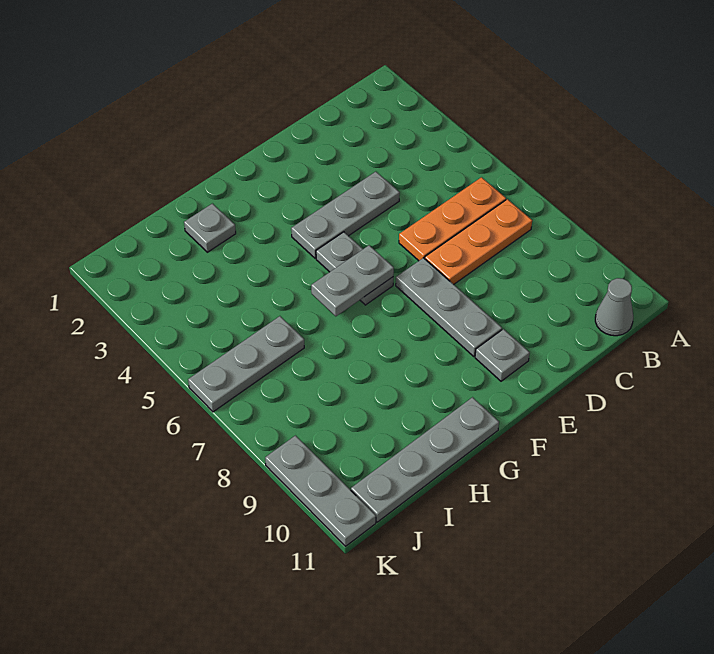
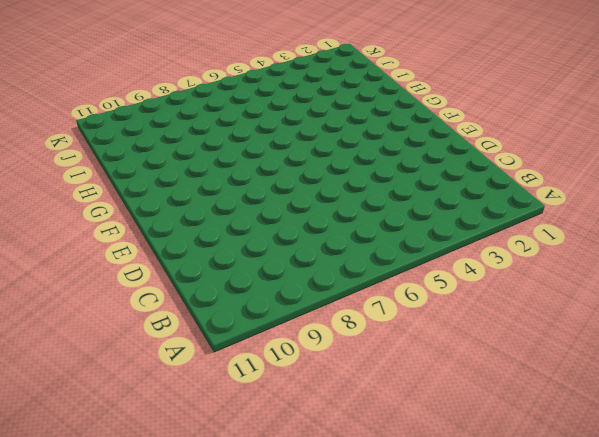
none -> orange plate B6:D6 level 1
none -> orange plate B7:D7 level 1
none -> grey cone B11 level 1

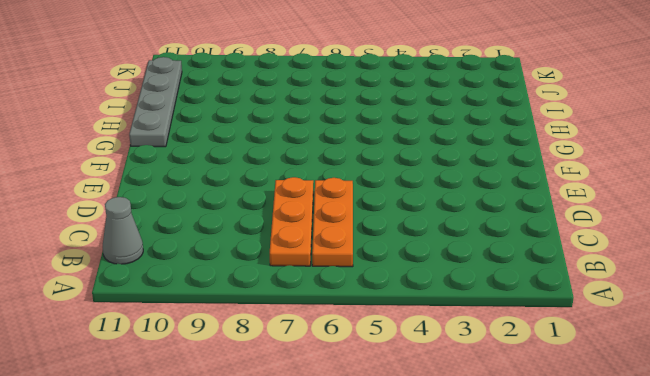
none -> grey plate D4:F4 level 1
none -> grey plate E7:E9 level 1
none -> grey plate E10 level 1

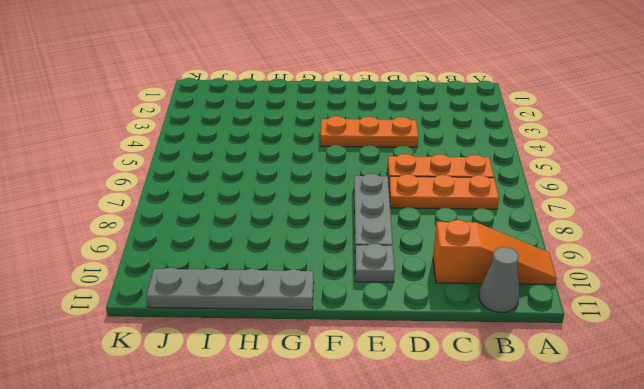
orange slope A10:C10 level 1 top C -> none
orange plate D4:F4 level 1 -> grey plate D4:F4 level 1
none -> grey plate F5:F6 level 1
none -> grey plate H2 level 1
none -> grey plate I6:K6 level 1

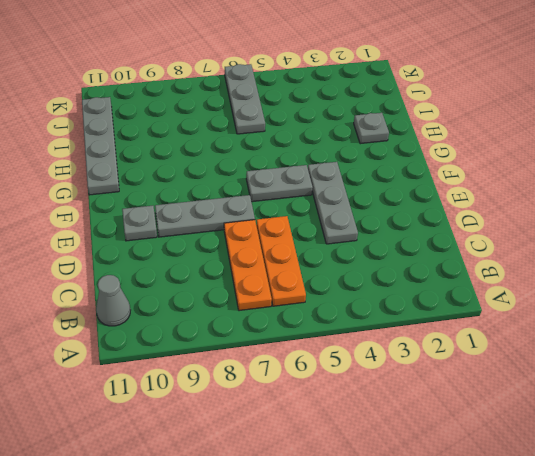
none -> grey plate K9:K11 level 1
none -> grey plate F6:G6 level 2

